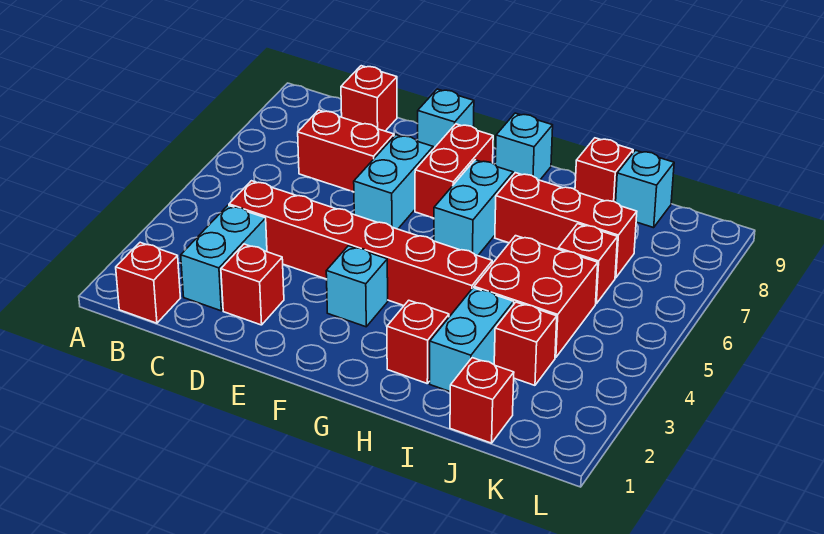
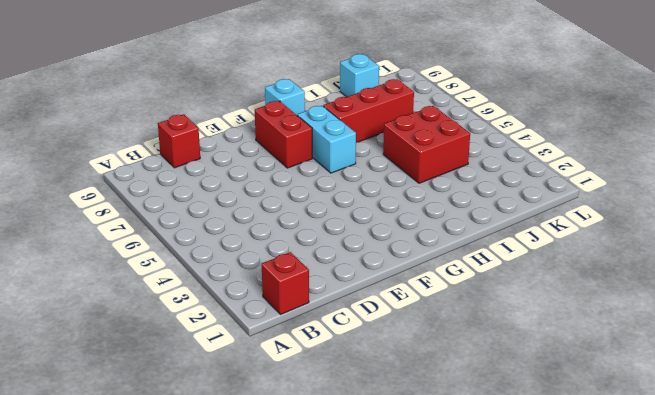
none -> cyan brick C2:C3 level 1
none -> red brick C4:H4 level 1
none -> red brick C7:D7 level 1

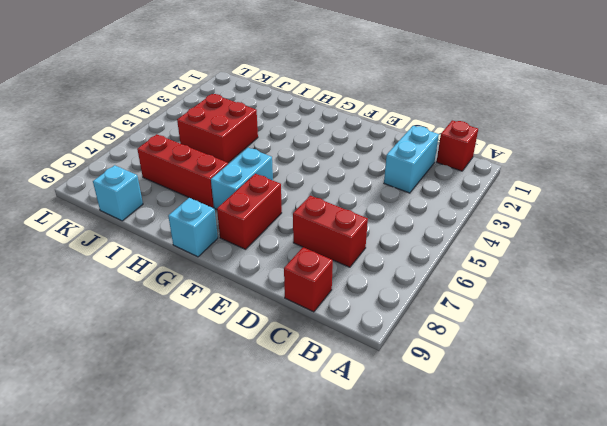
none -> red brick C4:H4 level 1
none -> red brick D2 level 1
none -> cyan brick E6:E7 level 1

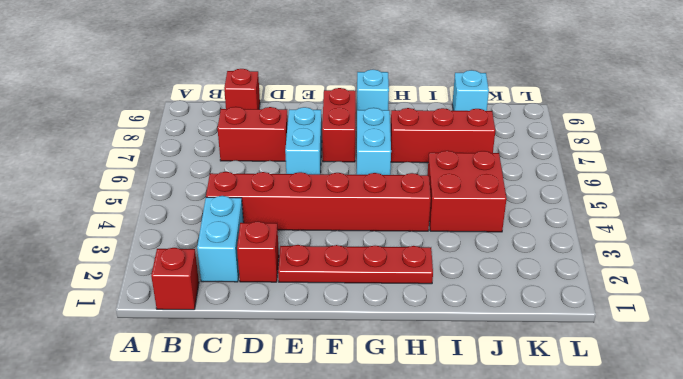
red plate E2:H2 level 1 -> red brick H2 level 1
none -> cyan brick E9 level 1
none -> cyan brick F3 level 1
none -> cyan brick I2:I3 level 1

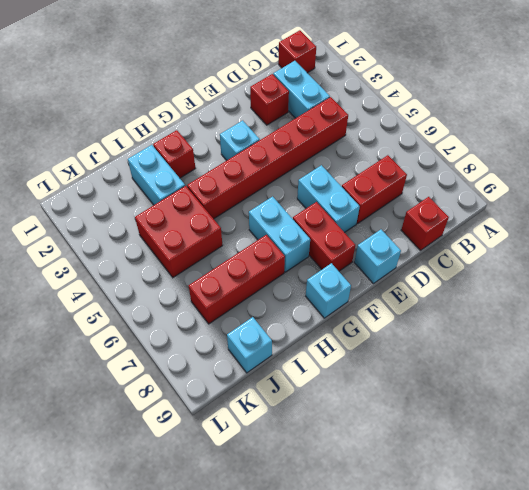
none -> red brick I9 level 1
none -> red brick J1 level 1
none -> red brick J3 level 1

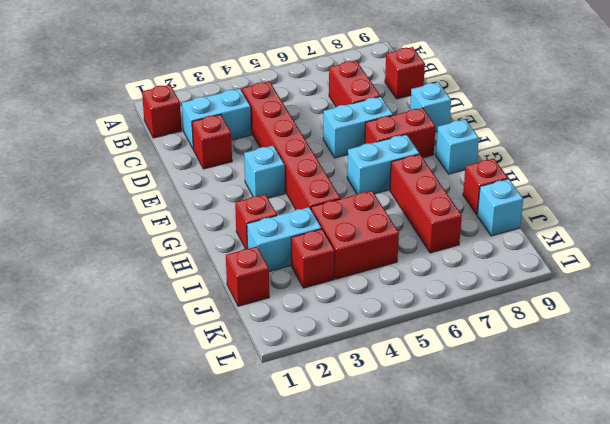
none -> red brick J6 level 1

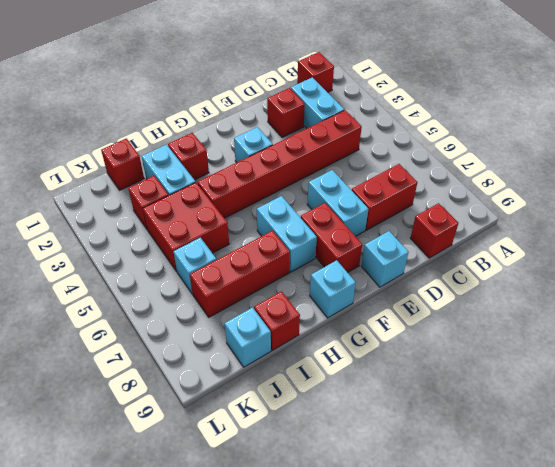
cyan brick J6 level 1 -> red brick J6 level 1

